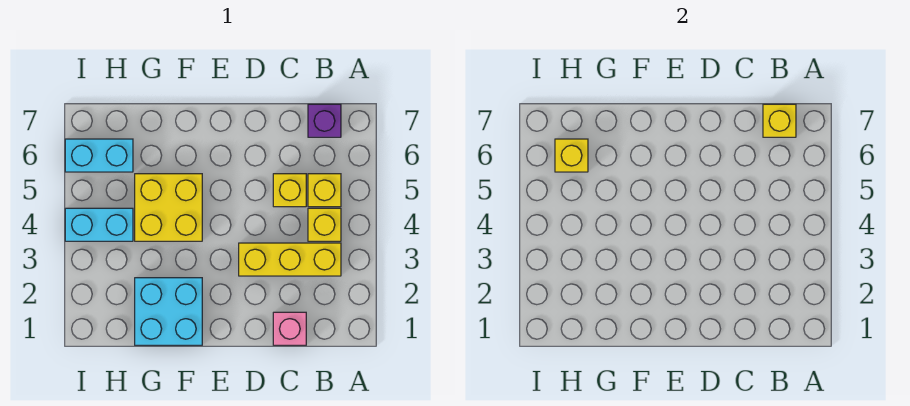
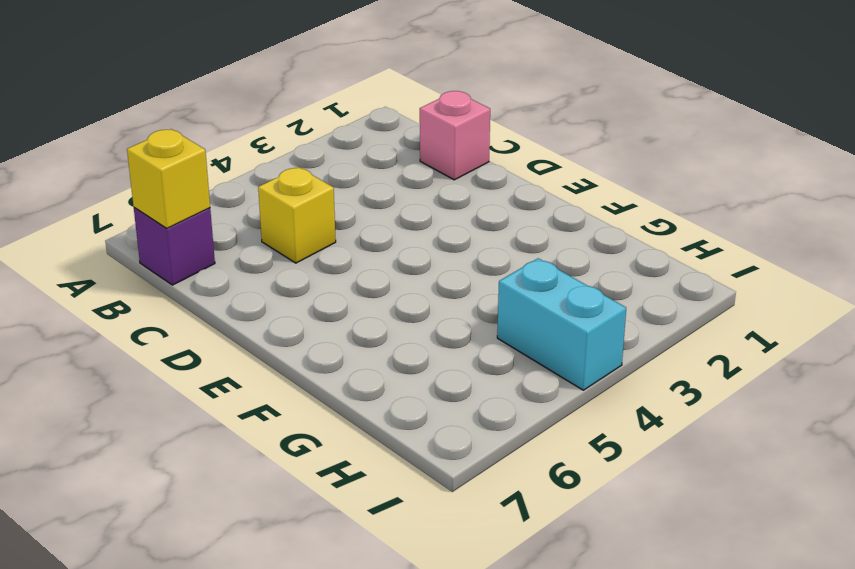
none -> yellow brick B3:D3 level 1
none -> yellow brick B4 level 1
none -> yellow brick B5 level 1

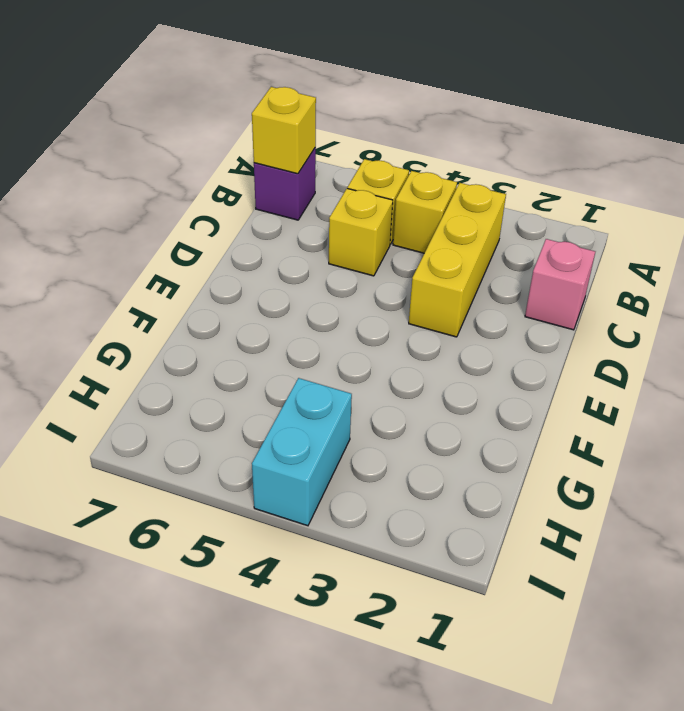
none -> cyan brick F1:G2 level 1
none -> yellow brick F4:G5 level 1
none -> cyan brick H6:I6 level 1

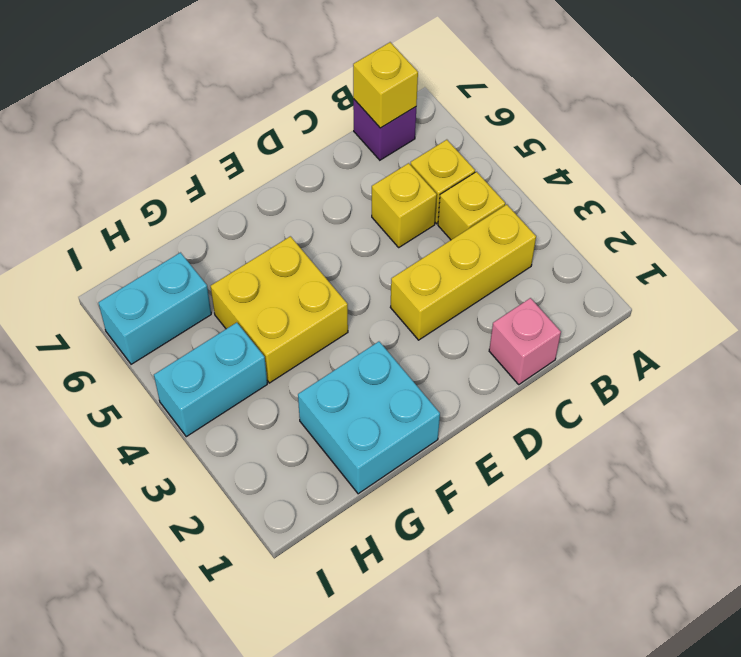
none -> yellow brick H6 level 2

